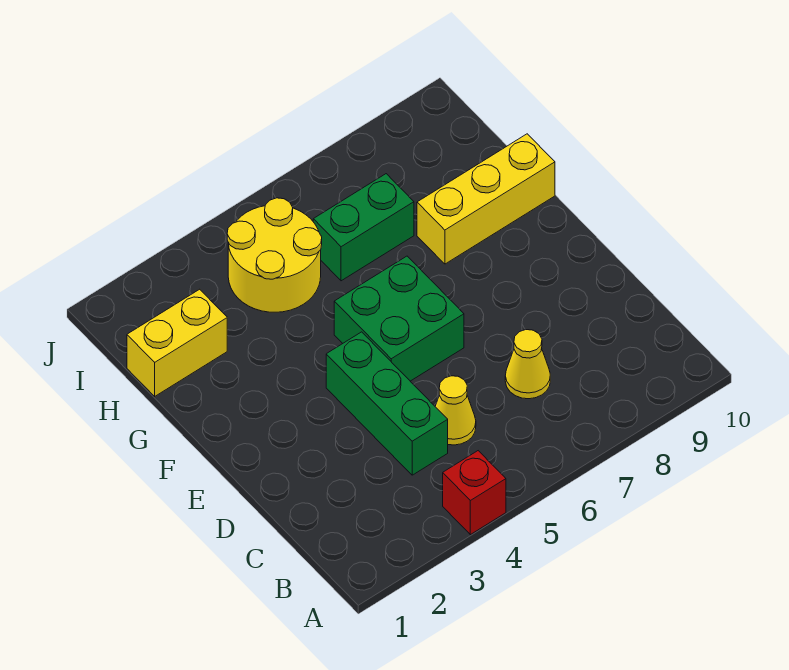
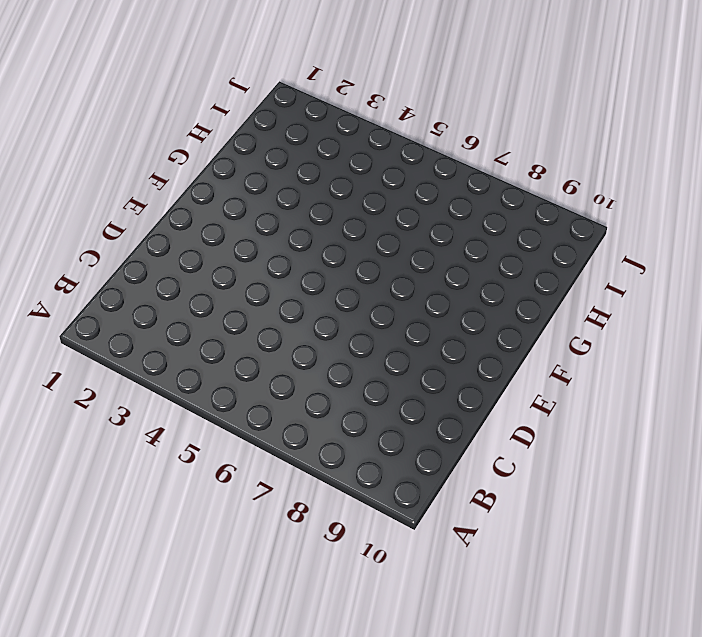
none -> red brick A4 level 1
none -> green brick C4:E4 level 1

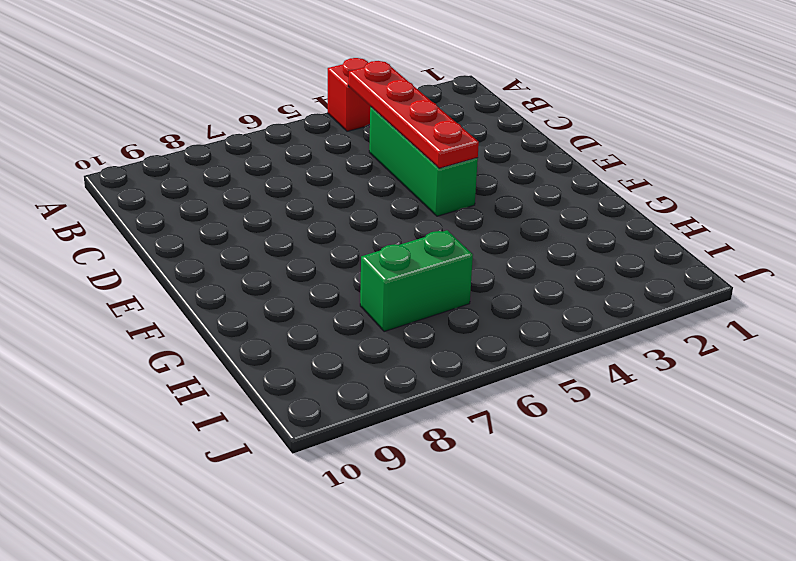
red plate B4:E4 level 2 -> none
none -> yellow cone C5 level 1
none -> yellow cone C7 level 1

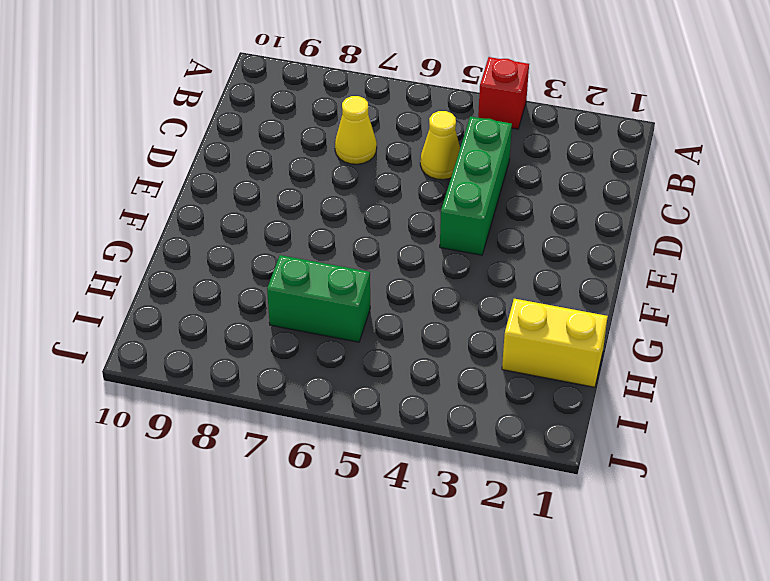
none -> green brick E5:F6 level 1
none -> yellow brick G8:G10 level 1

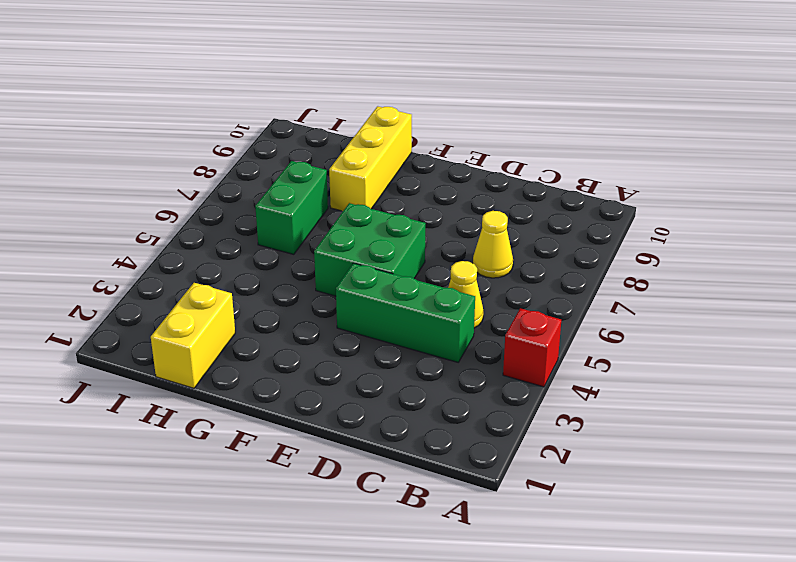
none -> yellow round brick H4:I5 level 1

